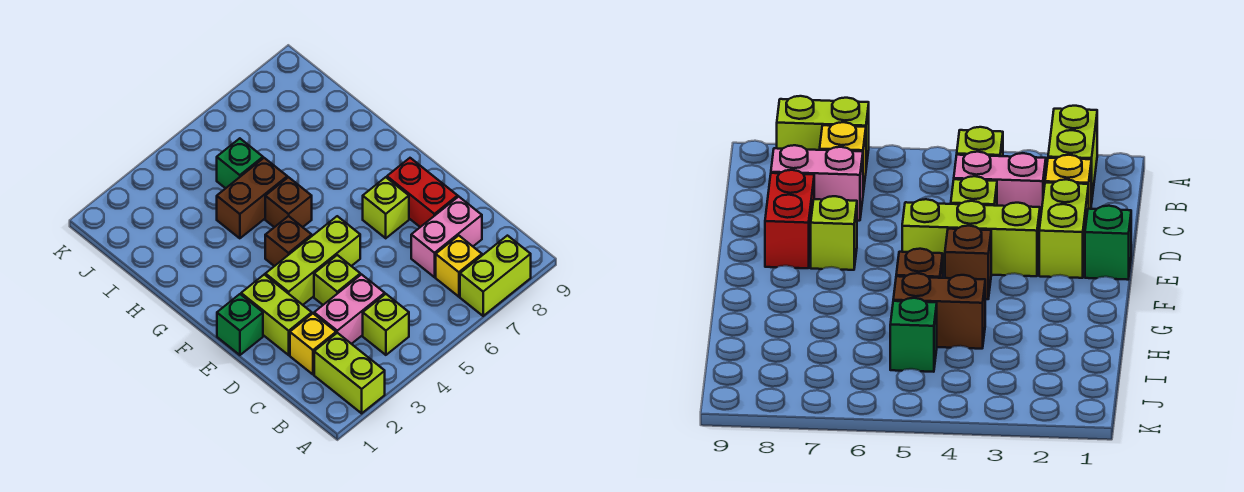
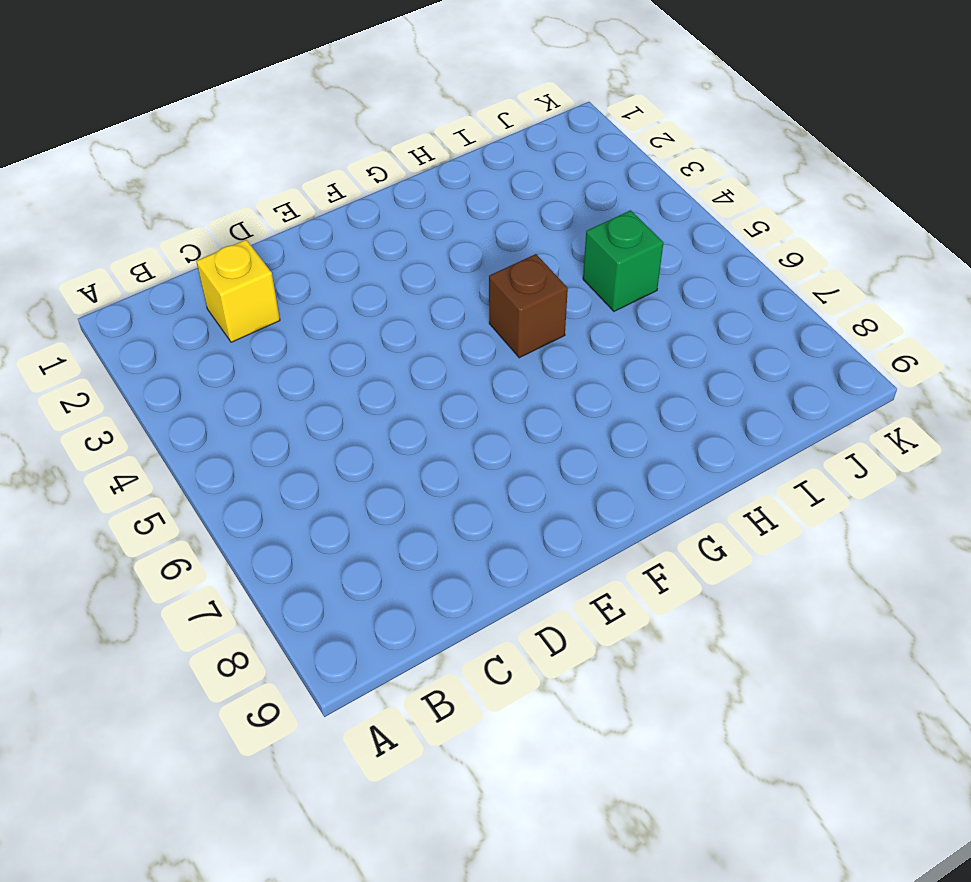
none -> lime brick A2:B2 level 1
none -> lime brick A7:A8 level 1
none -> lime brick B4 level 1

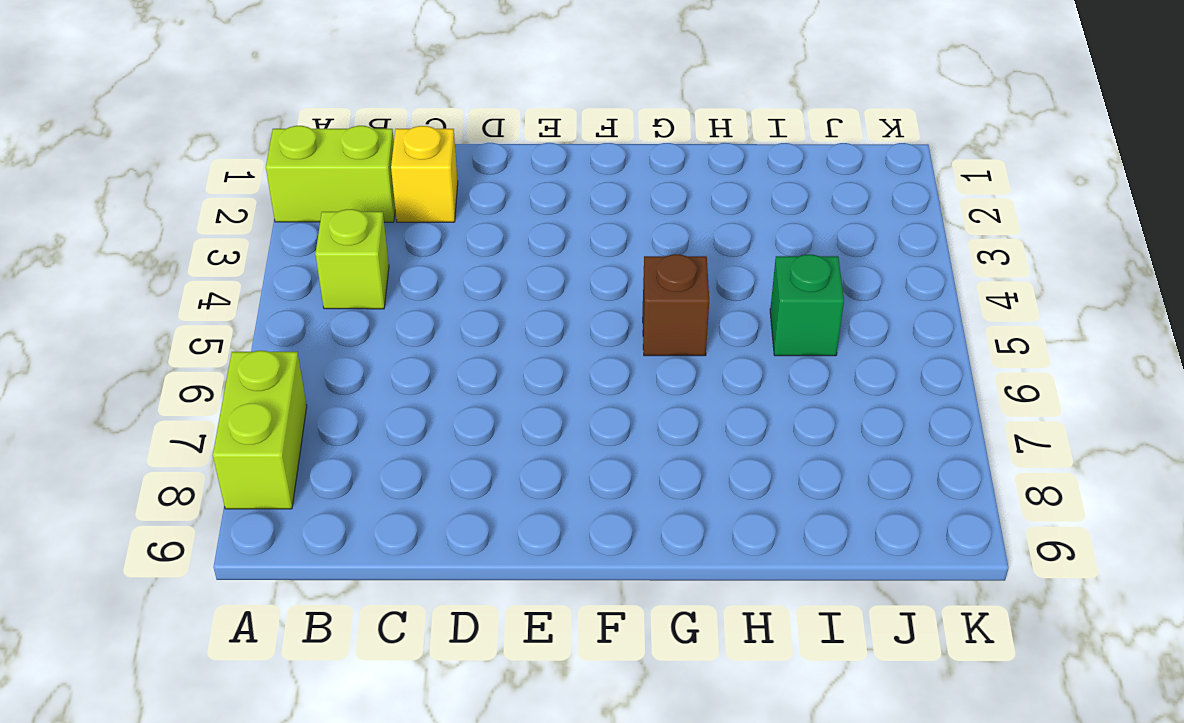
none -> yellow brick B7 level 1
none -> pink brick C3:C4 level 1
none -> pink brick C7:C8 level 1

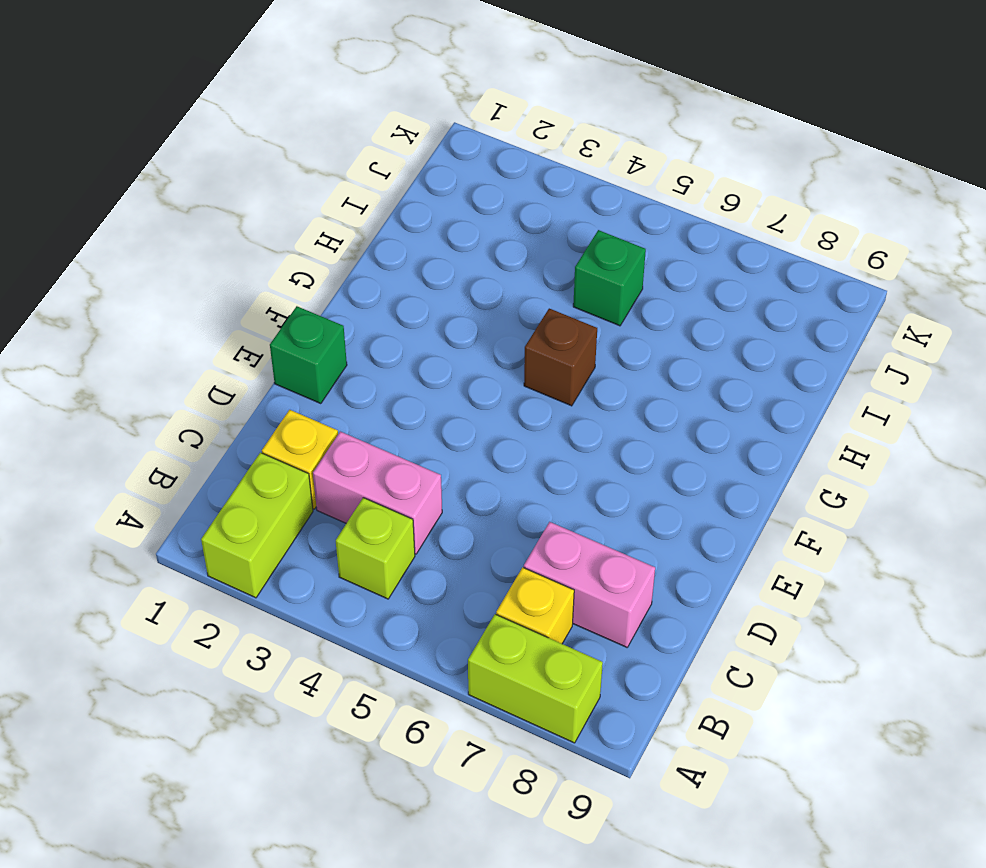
none -> lime brick D2:E2 level 1
none -> lime brick D4 level 1
none -> red brick D8:E8 level 1

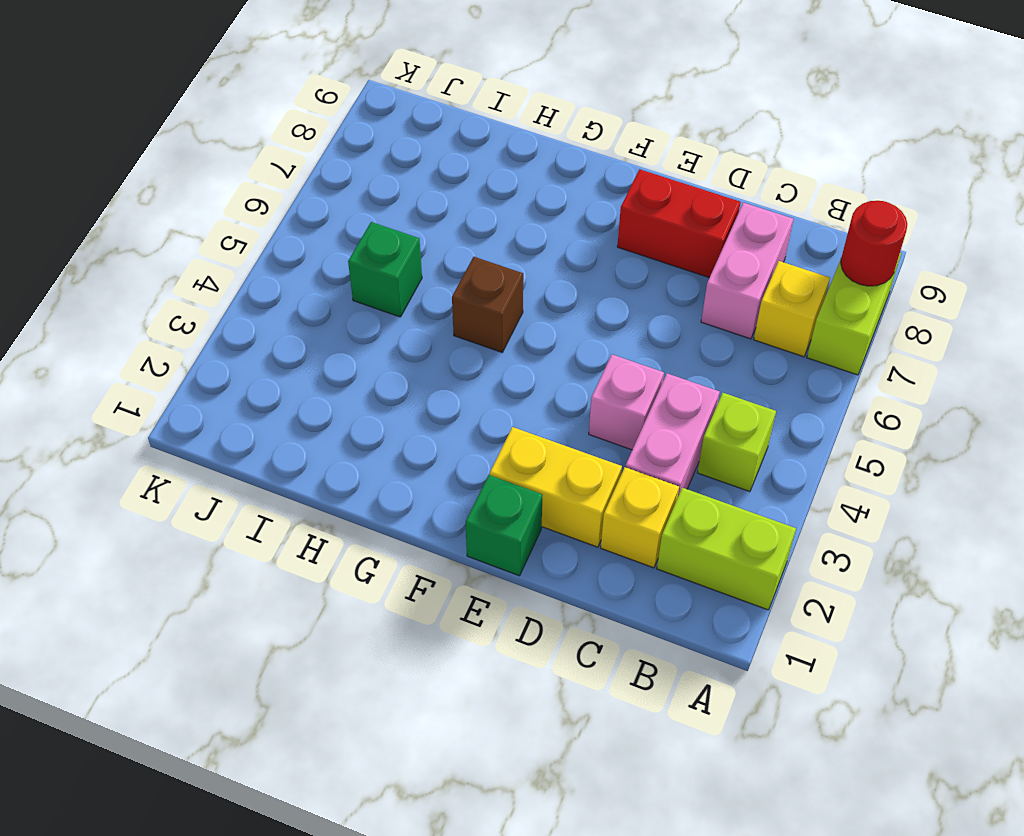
red round brick A8 level 2 -> none
yellow brick D2:E2 level 1 -> lime brick D2:E2 level 1
pink brick D4 level 1 -> lime brick D4 level 1
none -> lime brick E3:E5 level 1
none -> lime brick E7 level 1
none -> brown brick F4 level 1

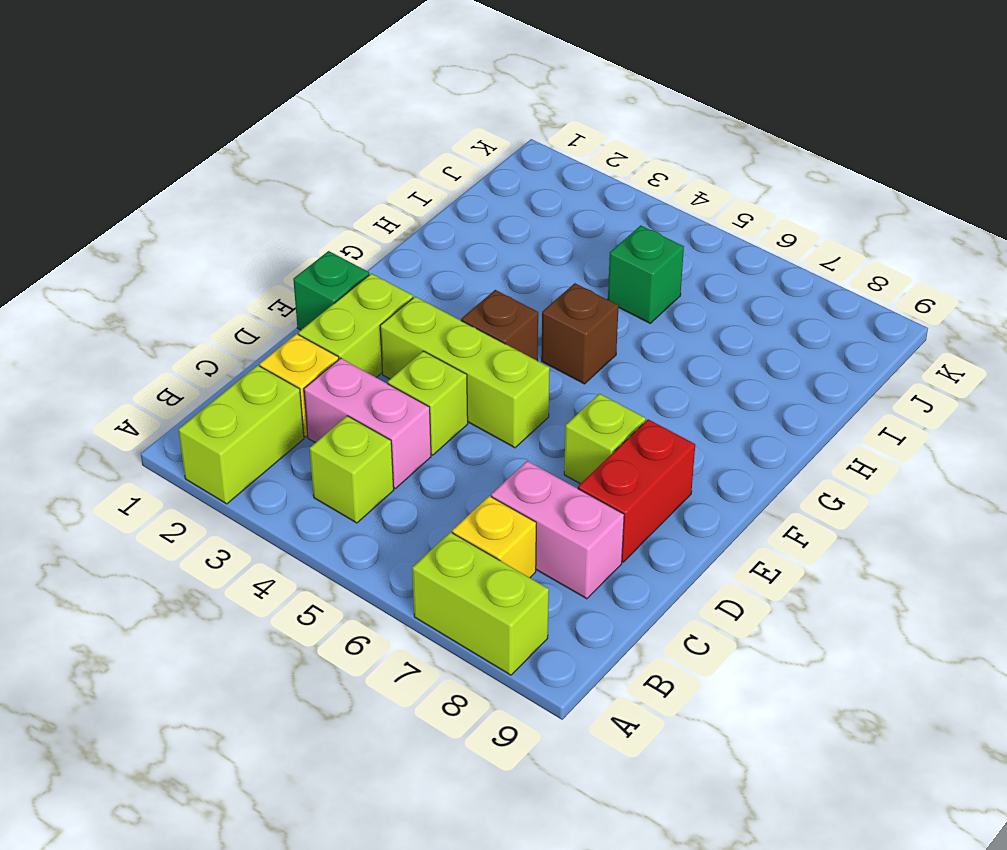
none -> brown brick H4:H5 level 1

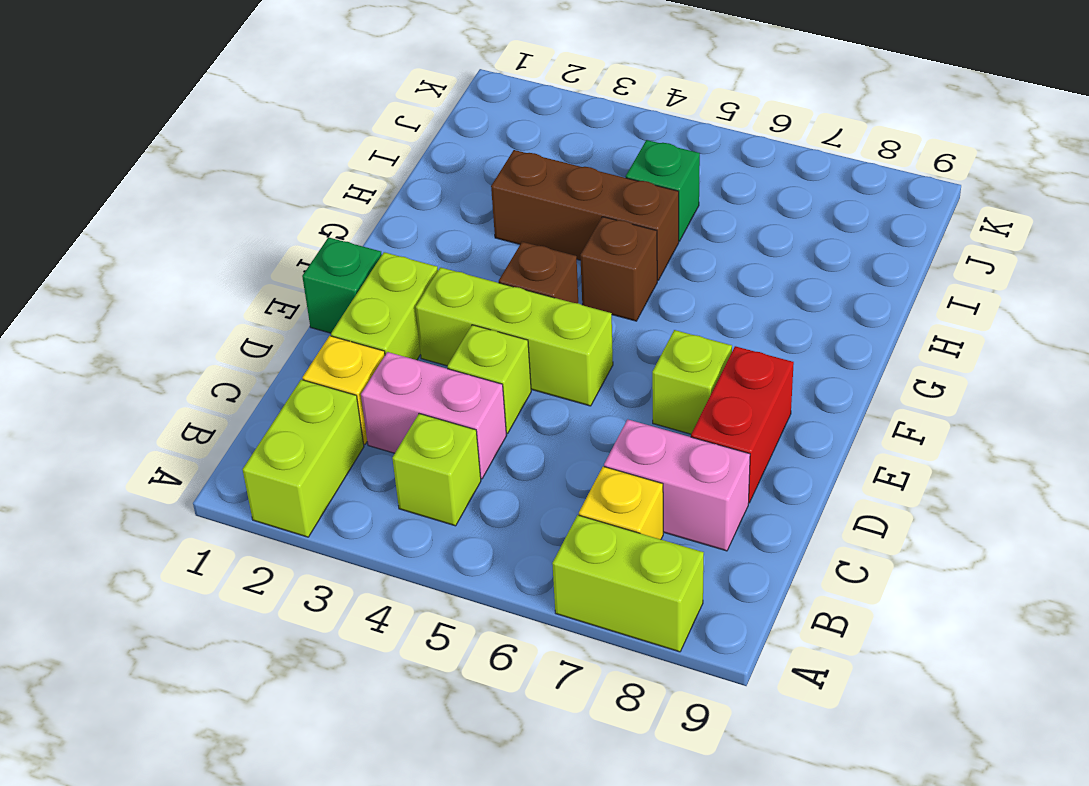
brown brick H3:H5 level 1 -> brown brick H4:H5 level 1

